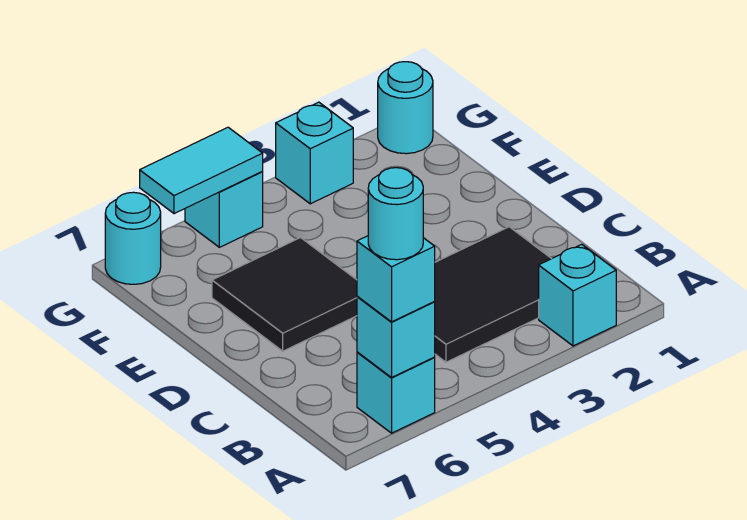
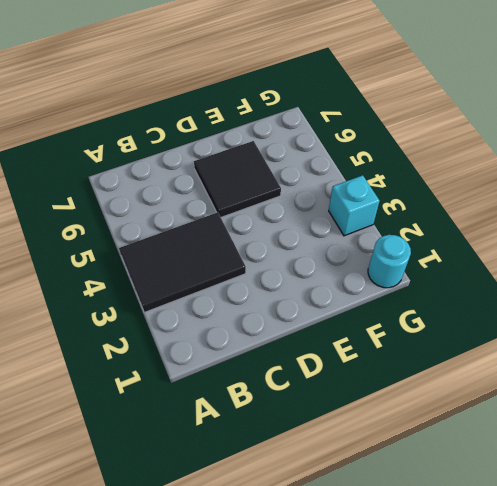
black tile A3:C4 level 1 -> black tile B2:C4 level 1
none -> cyan brick A2 level 1
none -> cyan brick A6 level 1
none -> cyan brick G5 level 1

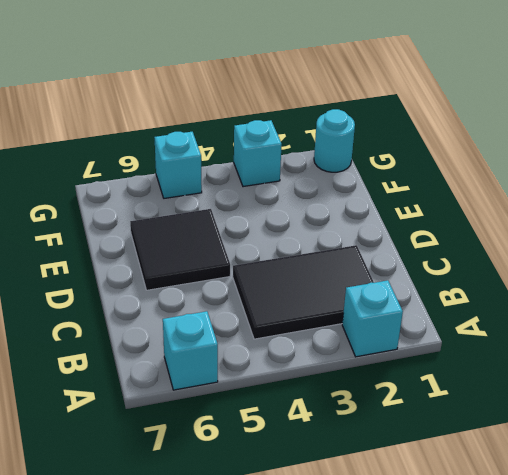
none -> cyan round brick G7 level 1
none -> cyan brick A6 level 2
none -> cyan tile G5:G6 level 2

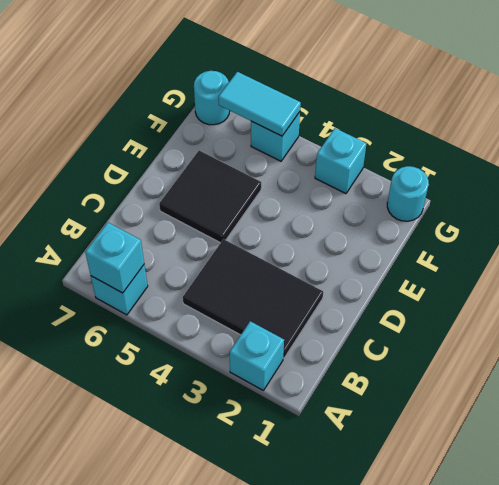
none -> cyan brick A6 level 3
none -> cyan round brick A6 level 4

